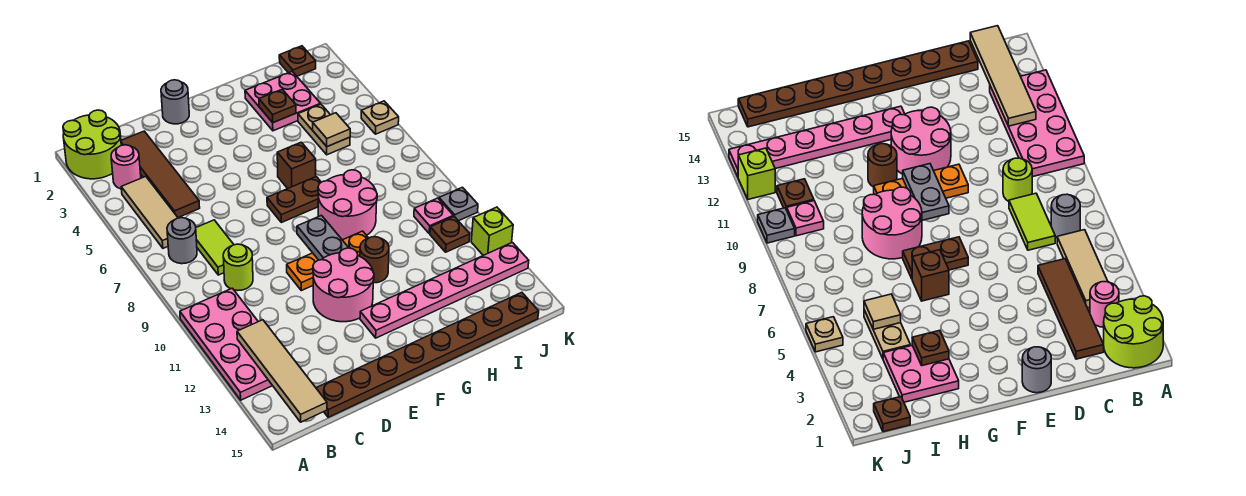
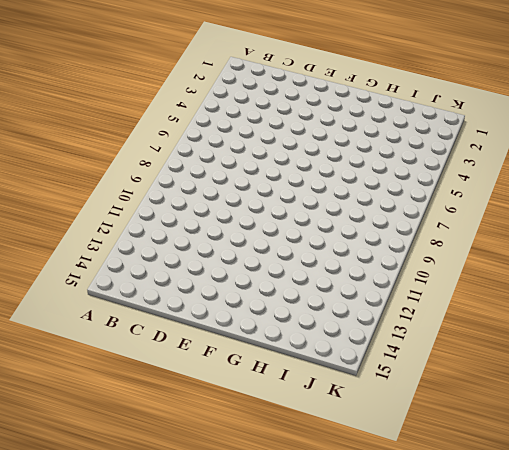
none -> lime round brick A1:B2 level 1
none -> pink plate A10:B13 level 1
none -> pink round brick B3 level 1

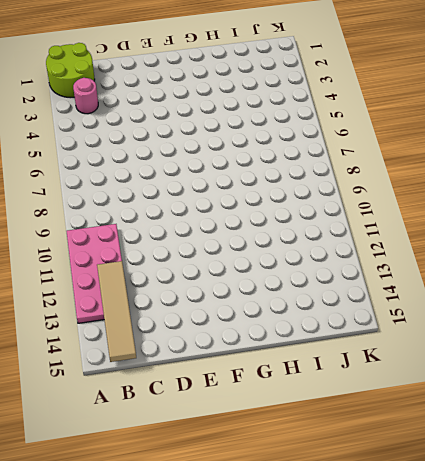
none -> tan tile B4:B6 level 1
none -> grey round brick B7 level 1
none -> brown tile C2:C5 level 1

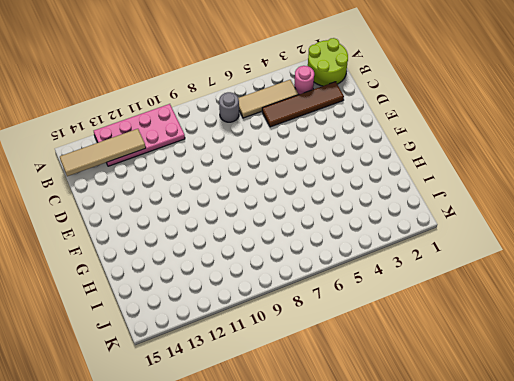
none -> lime tile C7:C8 level 1
none -> lime round brick C9 level 1
none -> brown plate C15:J15 level 1

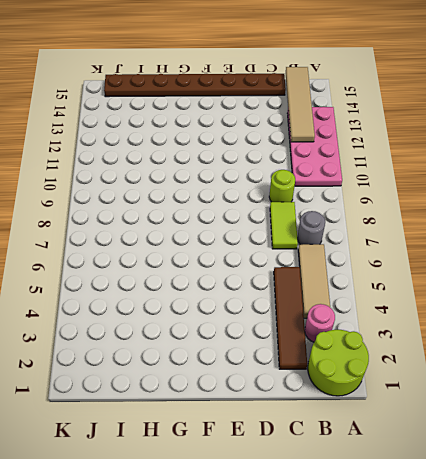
none -> grey round brick E1 level 1
none -> orange plate E10:G10 level 1
none -> pink round brick E11:F12 level 1

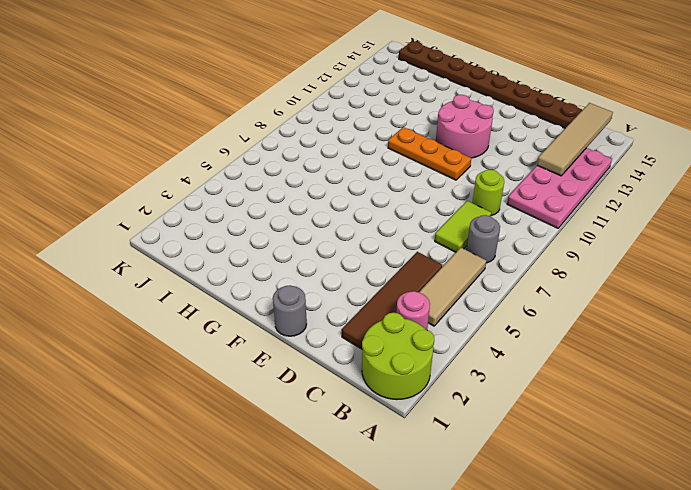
none -> brown plate F7:G7 level 1
none -> pink plate F13:K13 level 1
none -> brown brick G6 level 1

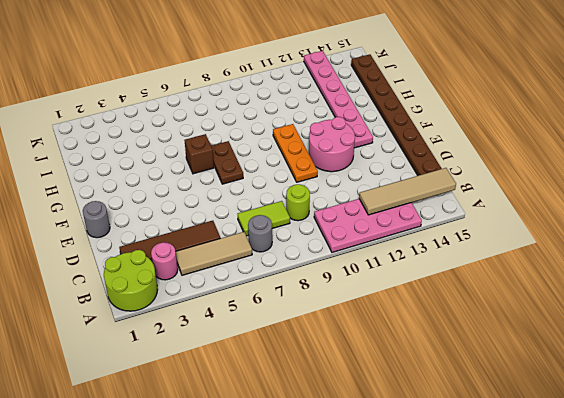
none -> pink round brick G8:H9 level 1
none -> brown round brick G11 level 1
none -> pink plate H2:I3 level 1

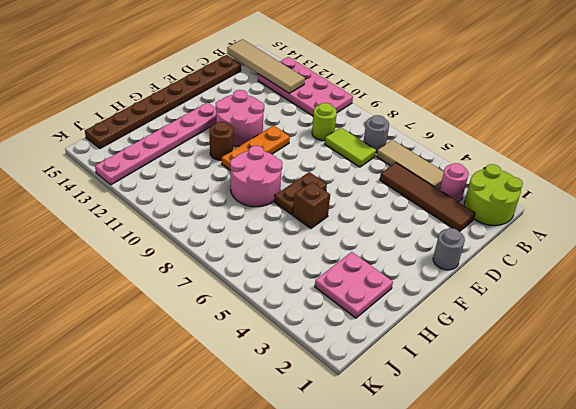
none -> tan plate I4:I5 level 1
none -> brown plate J1 level 1
none -> pink plate J10 level 1

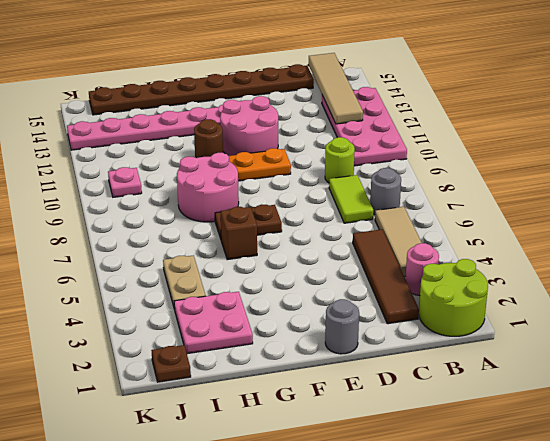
none -> brown plate J11 level 1
none -> tan plate K5 level 1
none -> grey plate K10 level 1

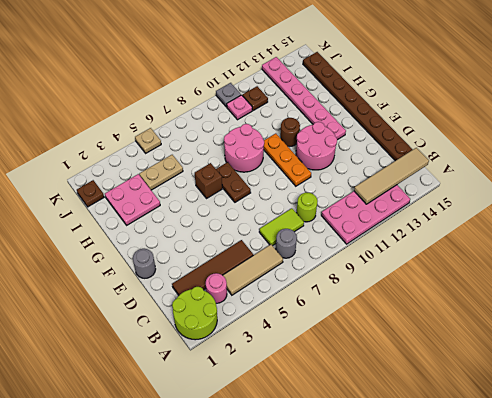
none -> lime brick K12 level 1
none -> grey plate F9:F10 level 2
none -> brown plate H3 level 2

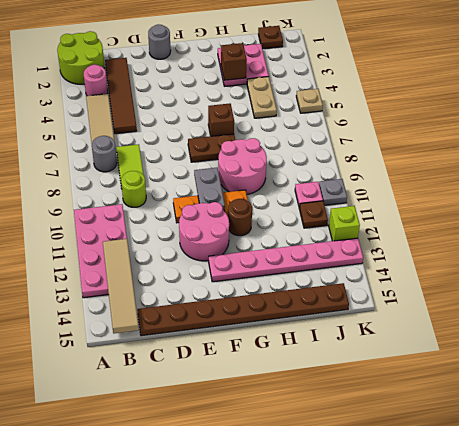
brown brick H3 level 2 -> brown plate H3 level 2
none -> tan tile I5 level 2

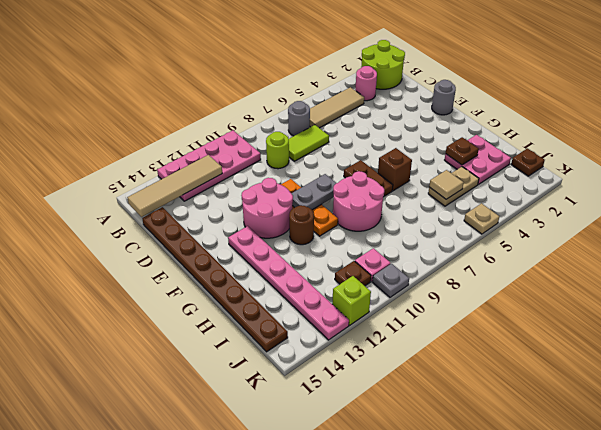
none -> brown tile C2:C5 level 1

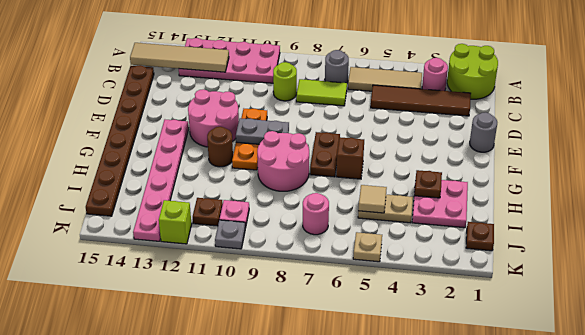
pink round brick J7 level 1 -> none

